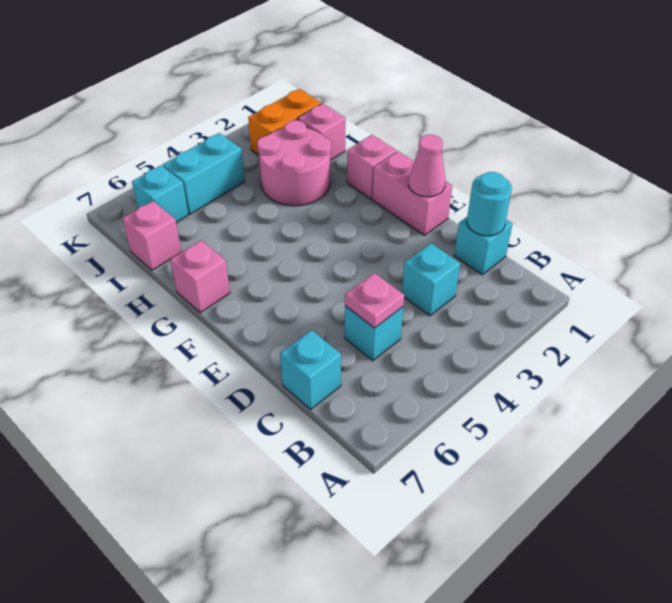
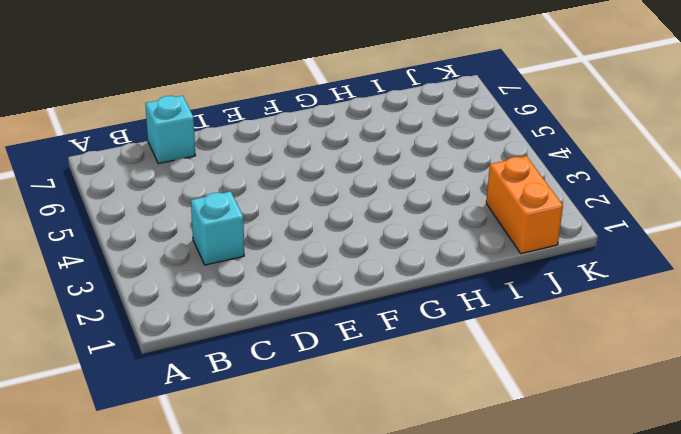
none -> cyan brick C1 level 1
none -> cyan brick C5 level 1
none -> pink brick E1:F1 level 1

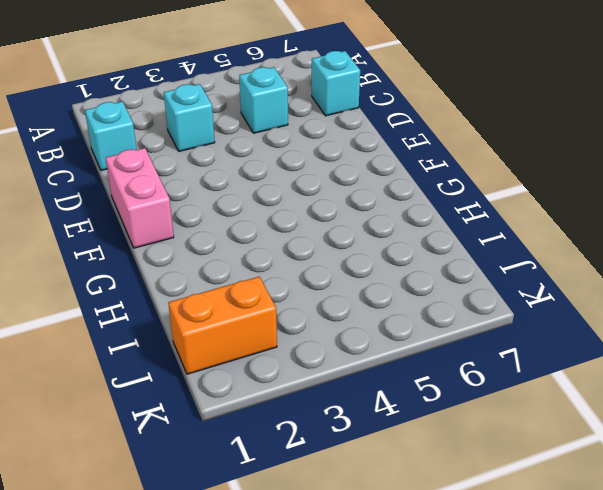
none -> pink brick G1 level 1
none -> pink brick G7 level 1
none -> pink round brick H2:I3 level 1

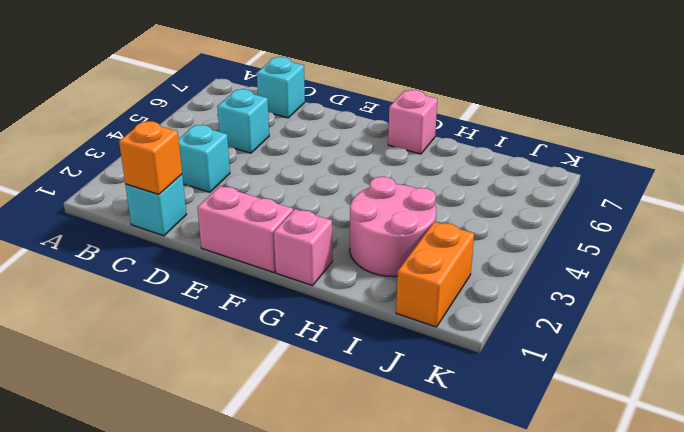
orange brick C1 level 2 -> cyan round brick C1 level 2
none -> pink brick I1 level 1
none -> pink brick I7 level 1
none -> cyan brick J4:J5 level 1

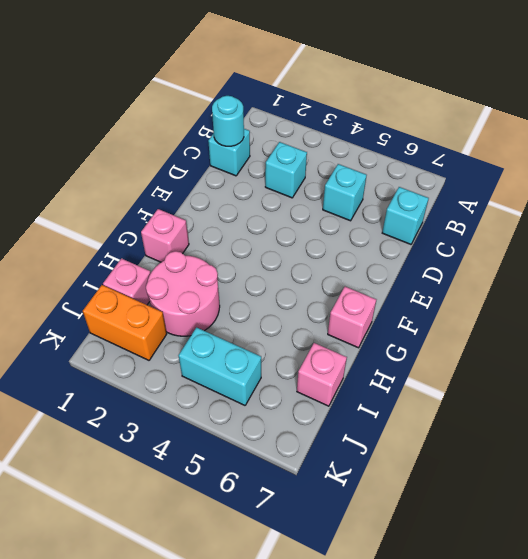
none -> pink brick E1:F1 level 1
none -> cyan brick J6 level 1
none -> pink plate C5 level 2

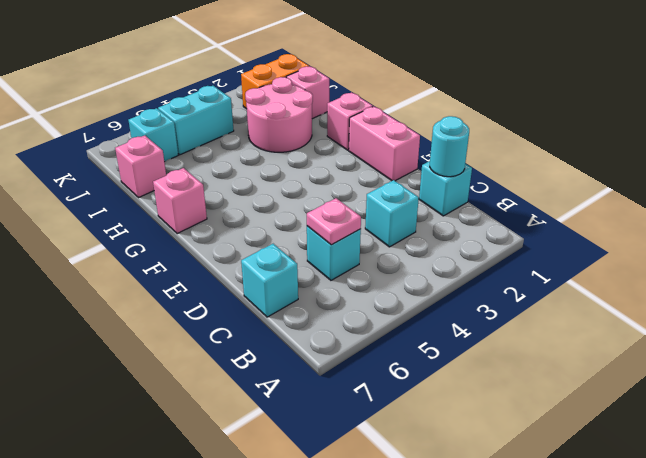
none -> pink cone E1 level 2

